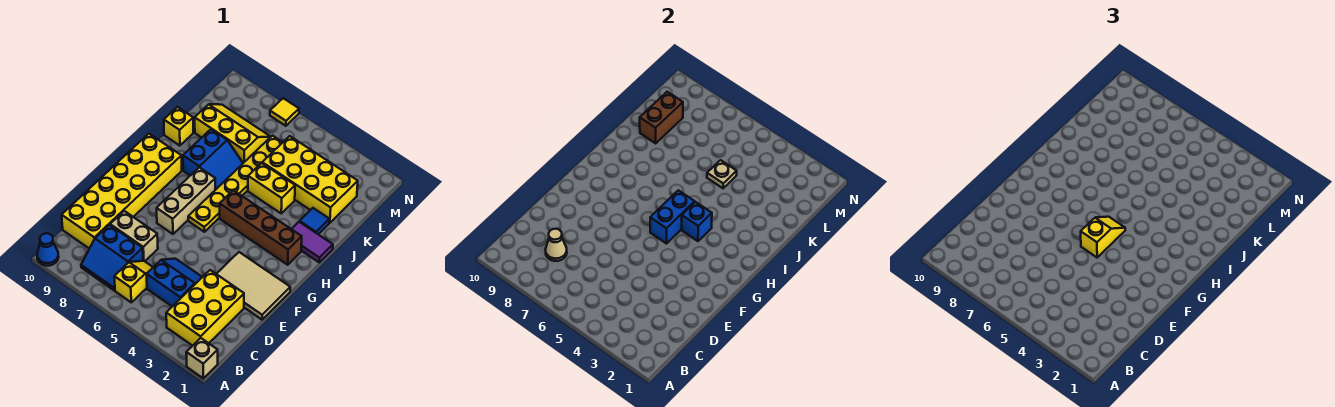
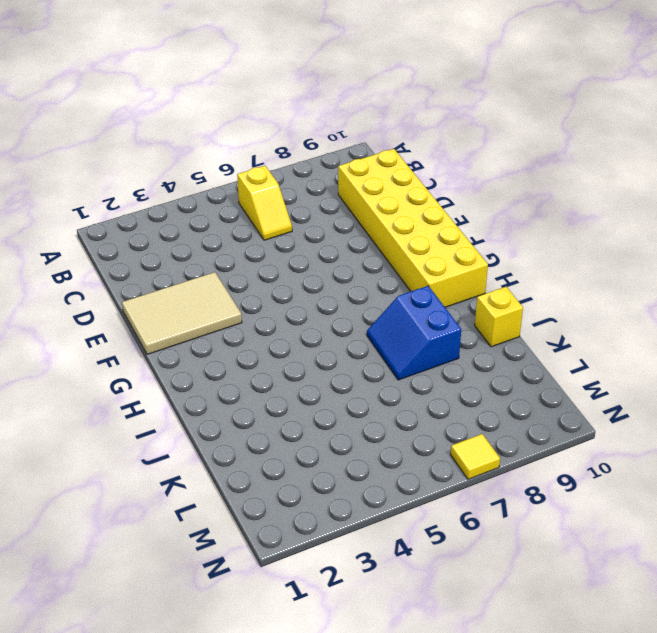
none -> tan brick A1 level 1
none -> blue cone A10 level 1
none -> yellow brick B2:D3 level 1

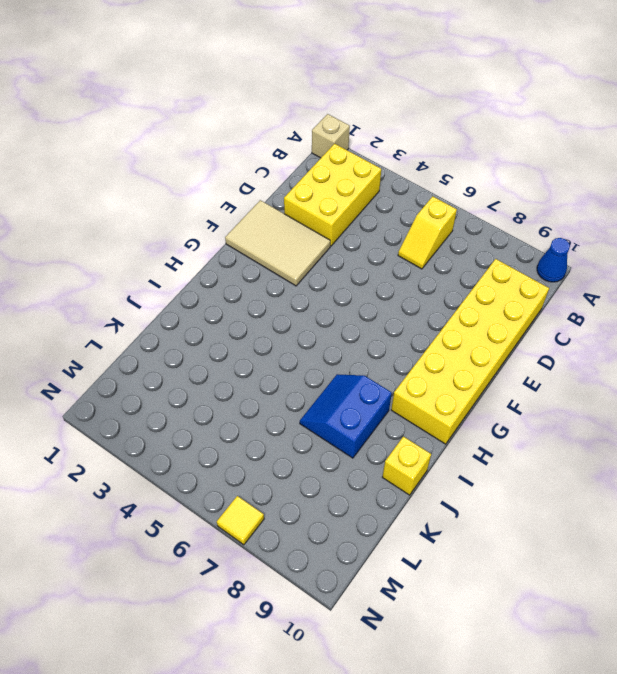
none -> blue slope B7:C8 level 1 top C
none -> blue slope C4:D5 level 1 top C
none -> tan brick D7:D8 level 1

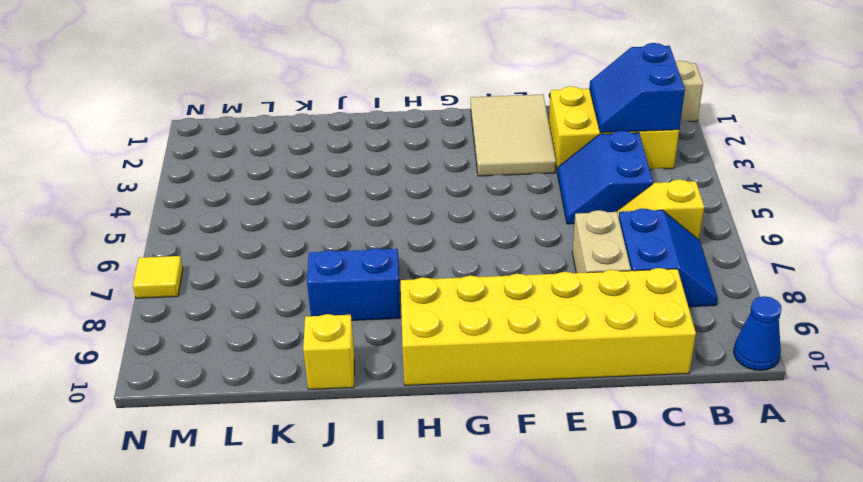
blue slope B2:C3 level 2 top B -> none
none -> tan brick F7:H7 level 1
none -> yellow plate G6:L6 level 1
none -> brown brick H2:H5 level 1

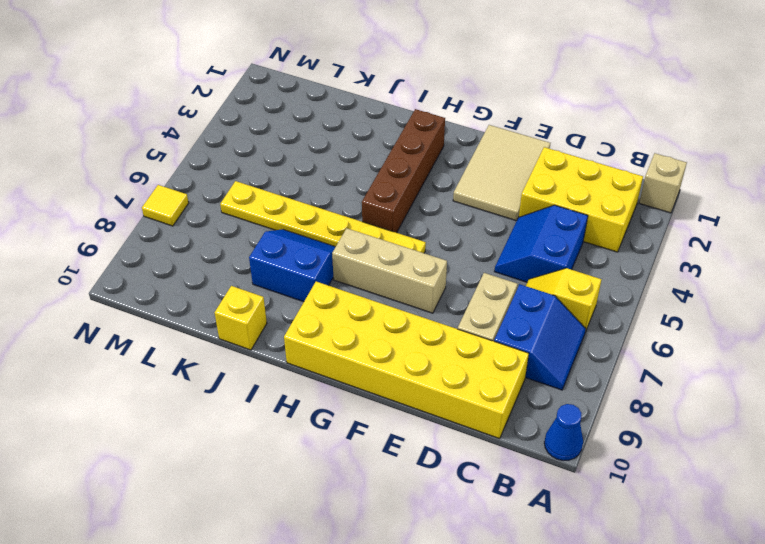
none -> purple tile I1:I2 level 1
none -> blue tile J2 level 1
none -> yellow brick J4:J5 level 1

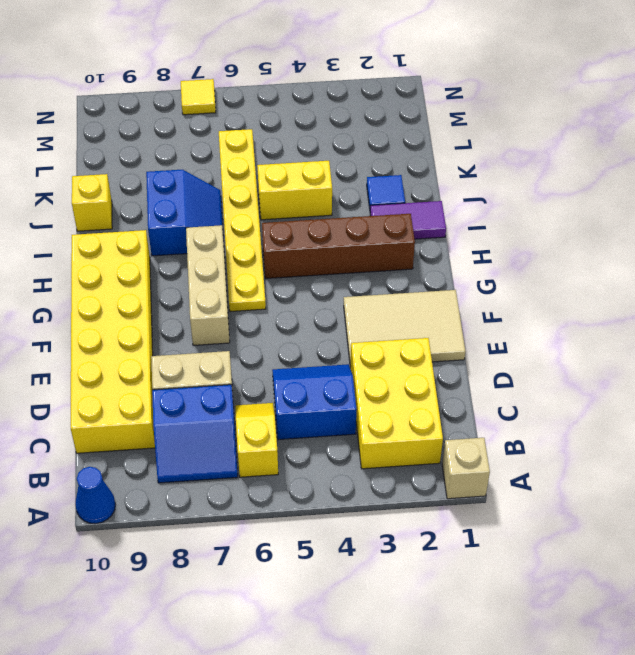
none -> yellow brick K2:L5 level 1
none -> yellow slope K7:L9 level 1 top K
none -> tan cone C8 level 2

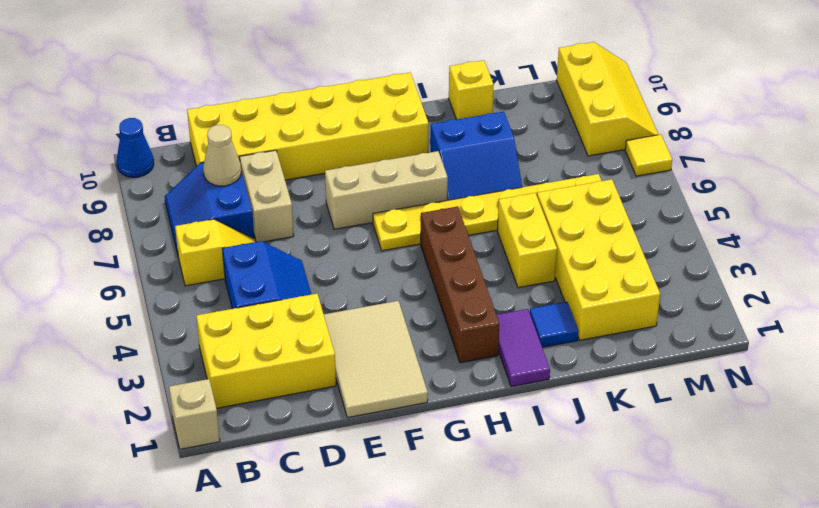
yellow slope M8:N10 level 1 top M -> yellow slope K7:L9 level 1 top K
none -> blue brick G5:H5 level 2
none -> blue brick H4 level 2
none -> tan plate K5 level 2

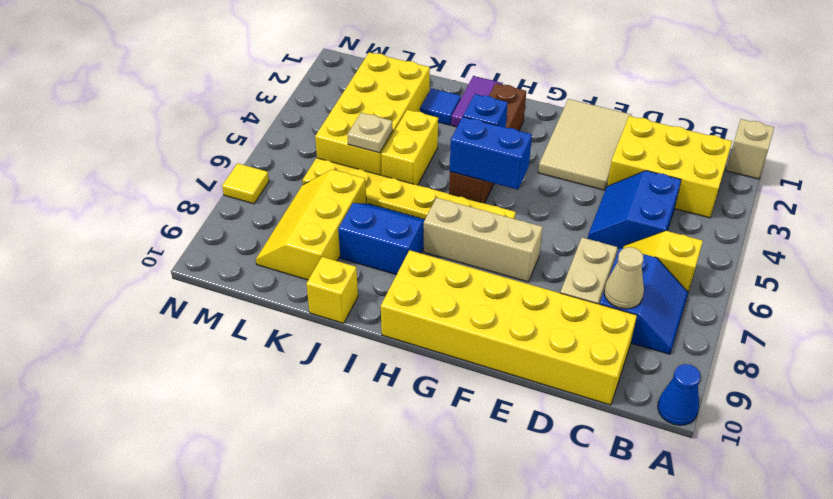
none -> brown brick K9:L9 level 2
none -> yellow slope F5:G5 level 3 top F

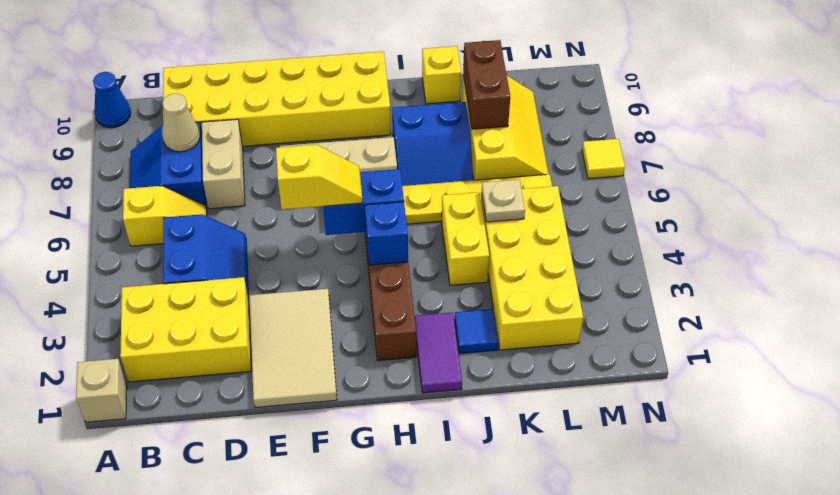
brown brick K8:K9 level 2 -> brown brick K9:L9 level 2

